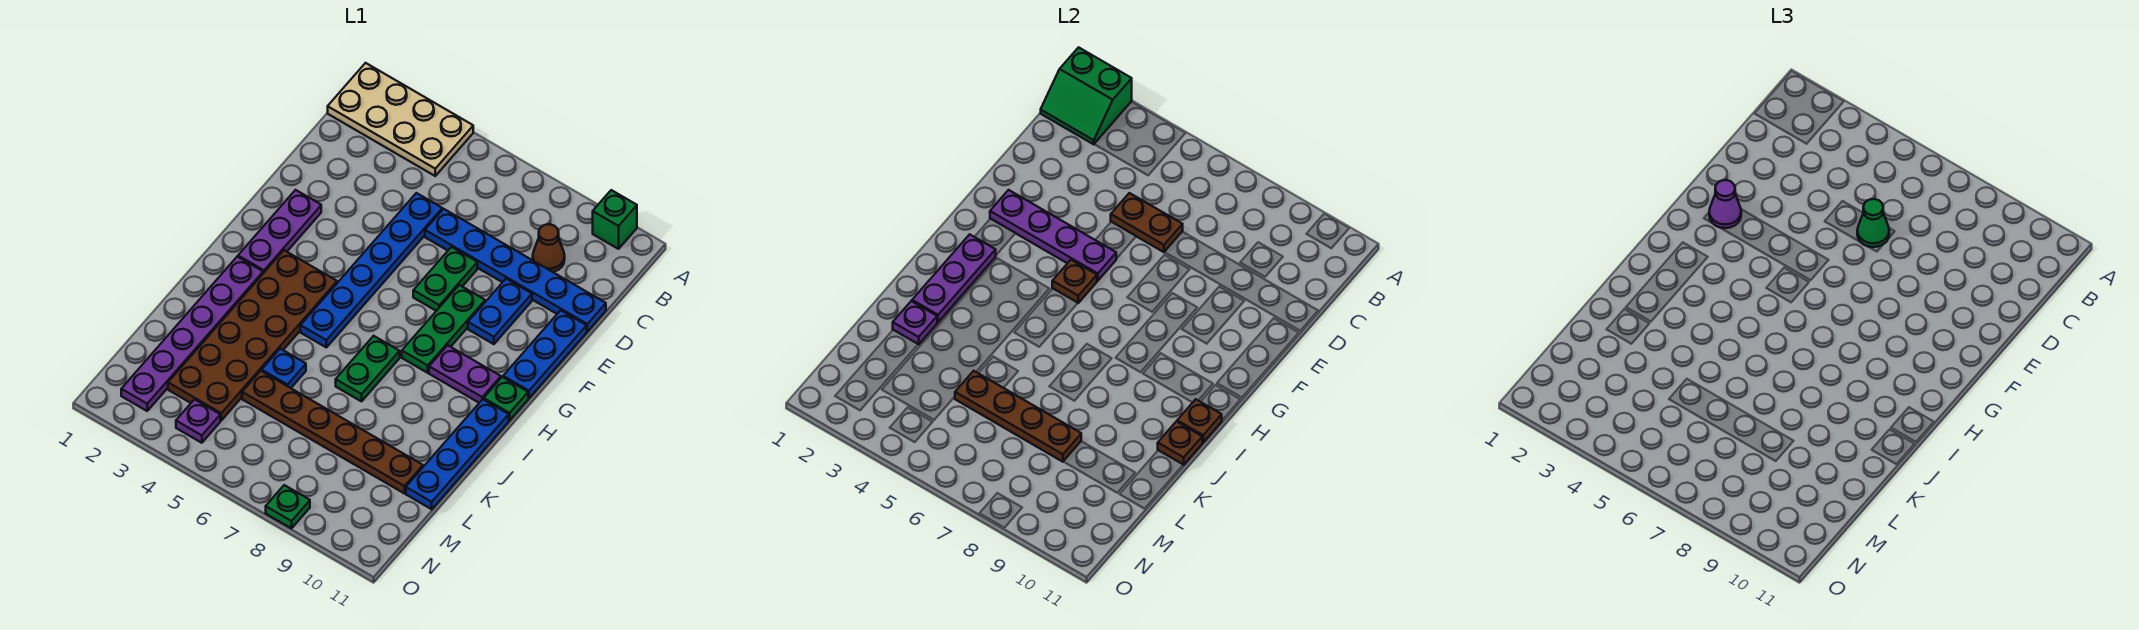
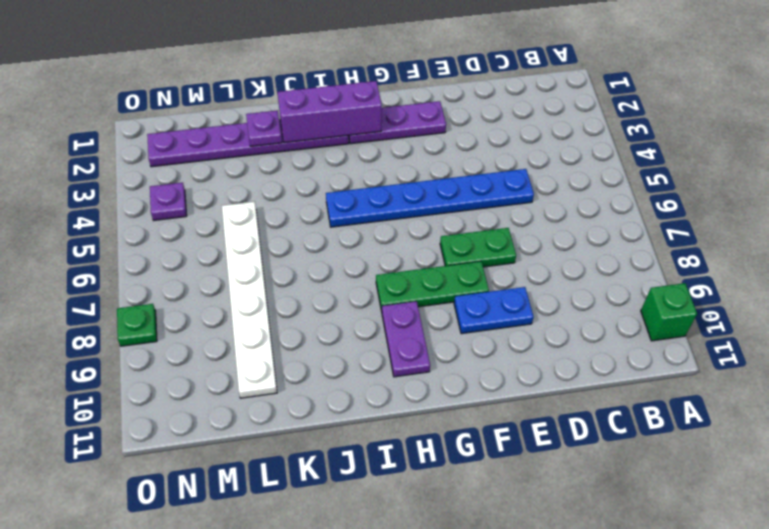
purple brick H2:J2 level 2 -> purple plate H2:J2 level 2
white plate L5:L10 level 1 -> brown plate L5:L10 level 1
none -> tan plate A1:B4 level 1
none -> brown cone C9 level 1
none -> blue plate D6:D11 level 1
none -> blue plate E11:G11 level 1

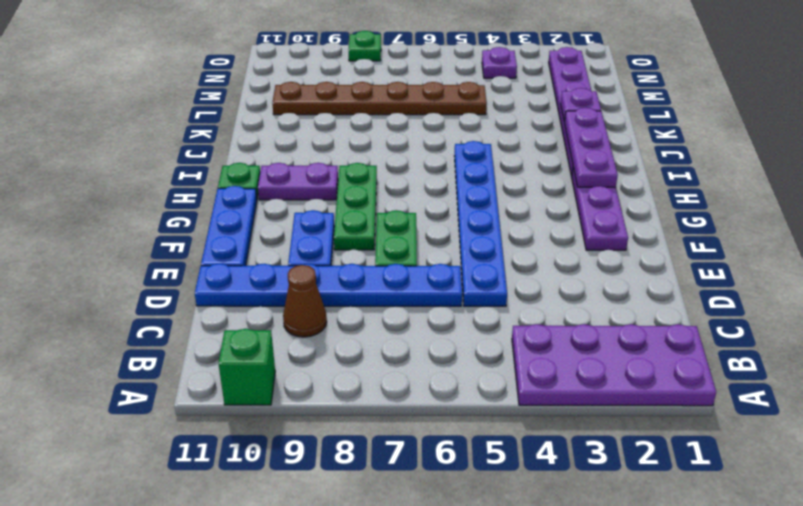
purple plate A1:B4 level 1 -> tan plate A1:B4 level 1
none -> brown plate H3:M4 level 1
none -> green plate I7:J7 level 1
none -> blue plate I11:L11 level 1
none -> blue plate K5 level 1

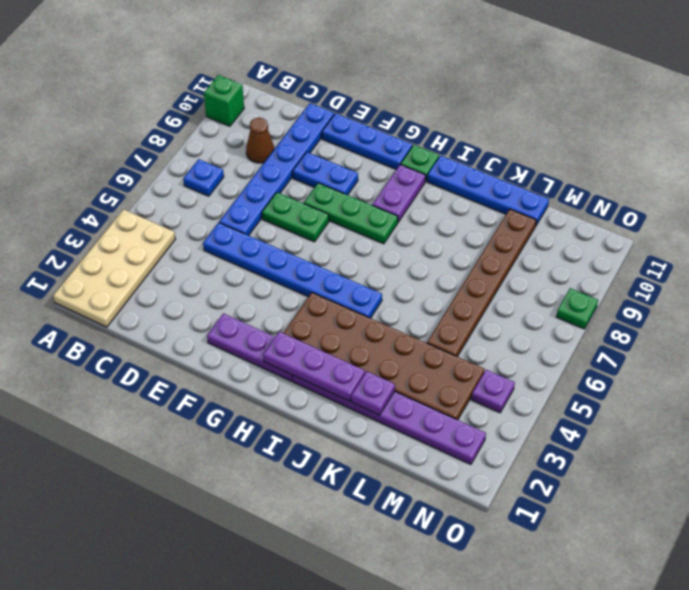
blue plate B7 level 1 -> blue plate K5 level 1
none -> green plate I7:J7 level 1
none -> green slope A1:B2 level 2 top A
none -> brown plate D5:D6 level 2
none -> purple plate F2:F5 level 2

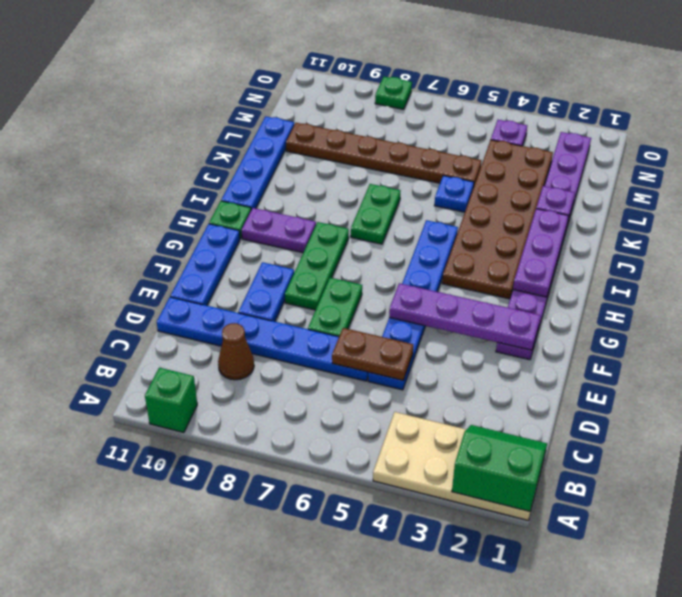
none -> brown plate G5 level 2
none -> brown plate I11 level 2
none -> brown plate J11 level 2
none -> brown plate L5:L8 level 2

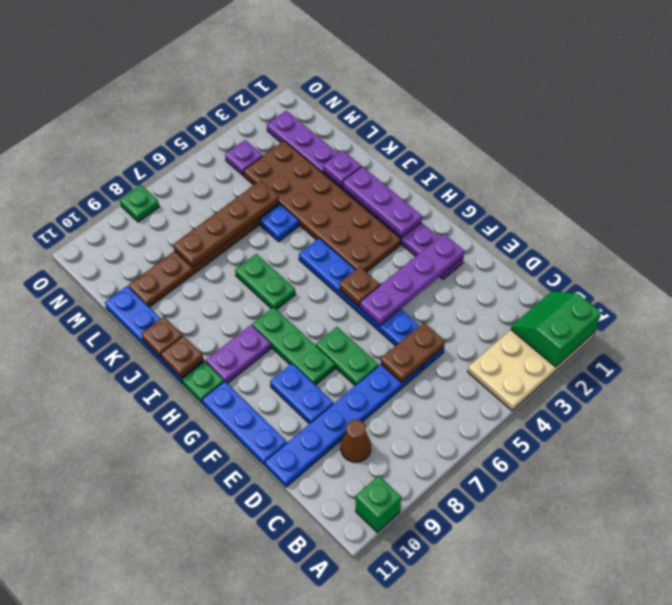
none -> green cone D6 level 3
none -> purple cone F2 level 3

